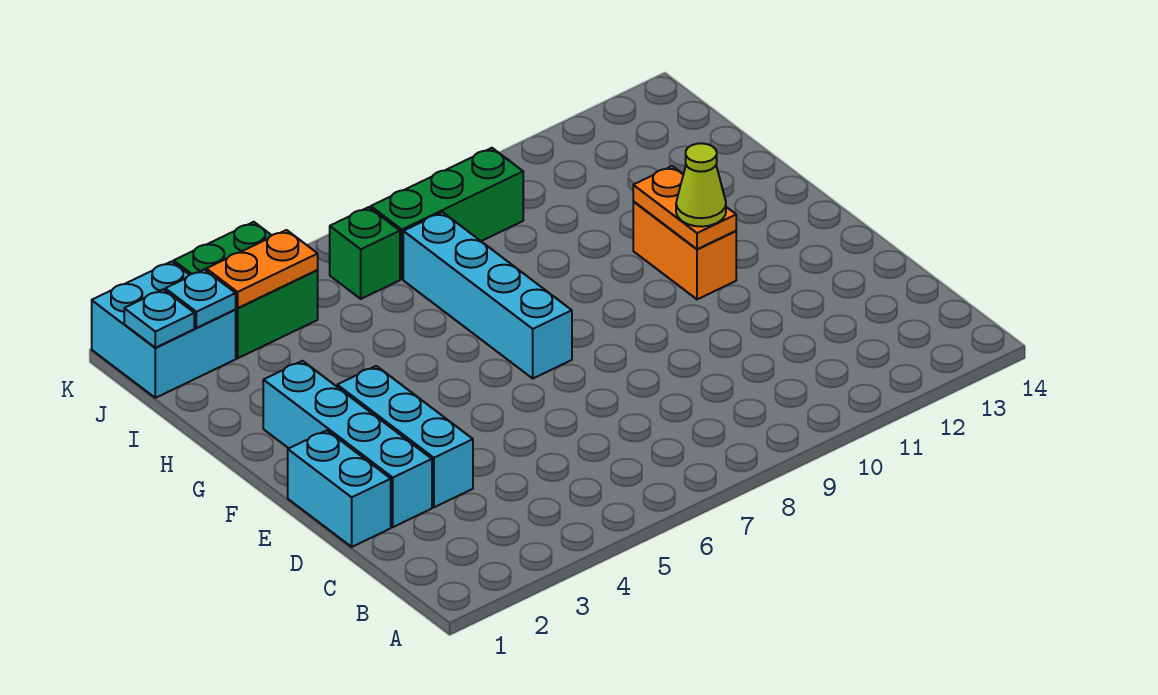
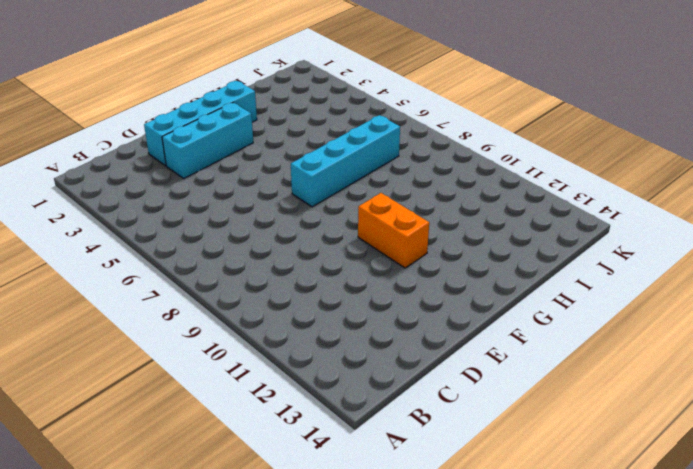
orange brick F10:F11 level 1 -> orange brick F11:G11 level 1
none -> cyan brick D1:E1 level 1
none -> cyan brick J1:K2 level 1
none -> green brick J3:K4 level 1

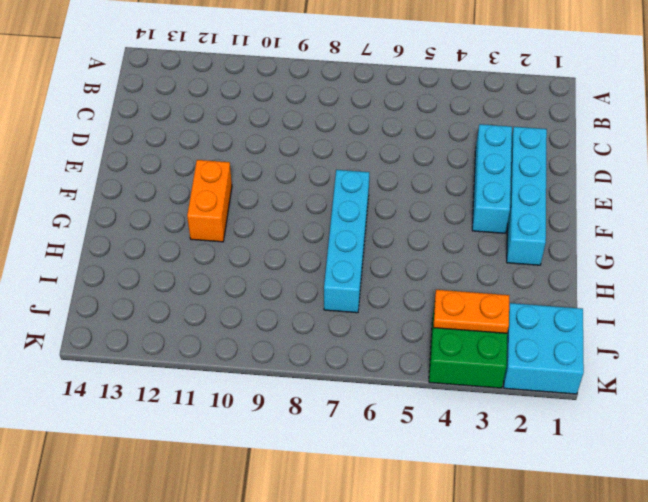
none -> cyan brick D1:E1 level 1
none -> green brick J6 level 1
none -> green brick J7:J9 level 1

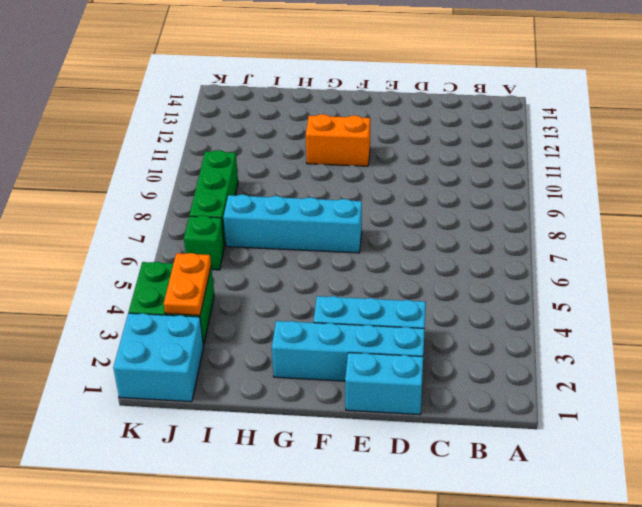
none -> orange plate F11:G11 level 2
none -> cyan plate J1 level 2
none -> cyan plate J2 level 2

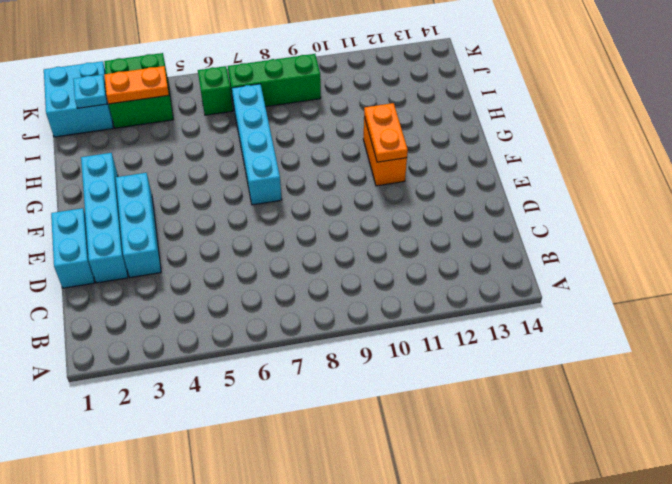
none -> cyan plate J1 level 2
none -> lime cone F11 level 3

